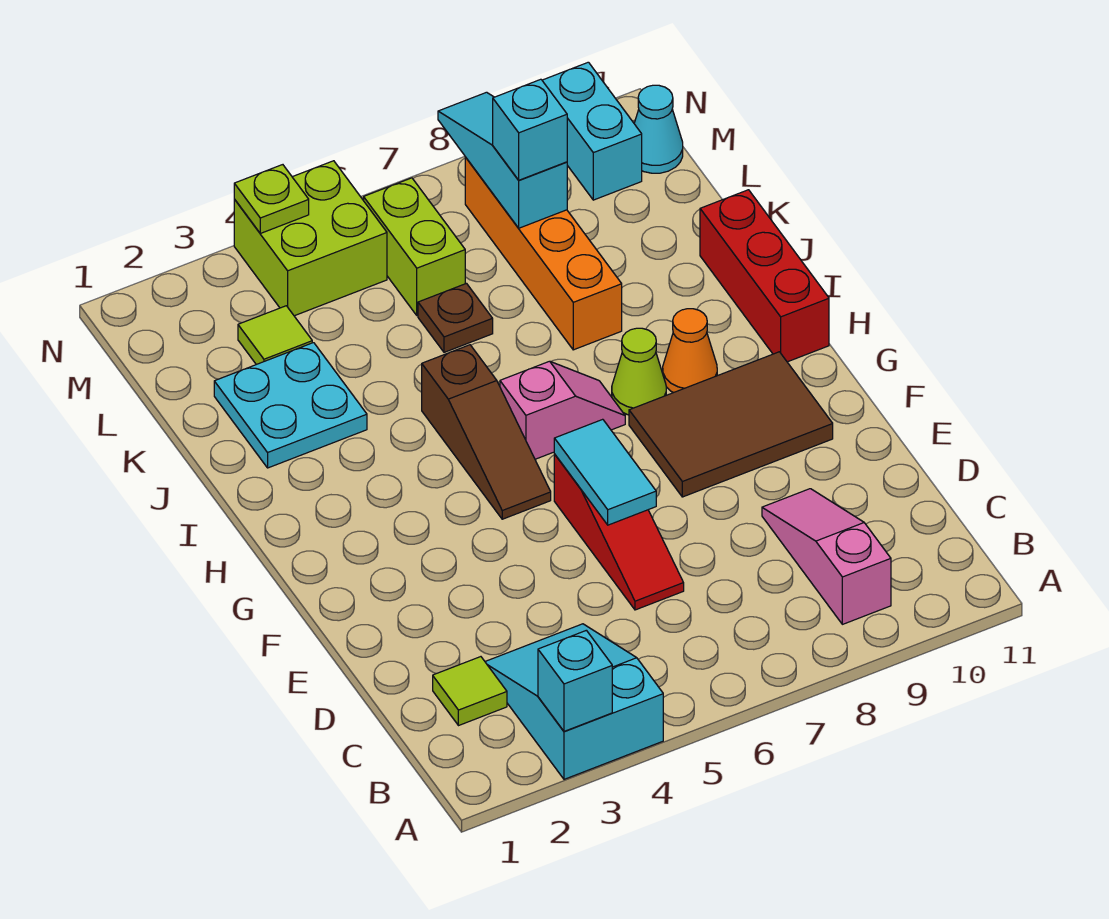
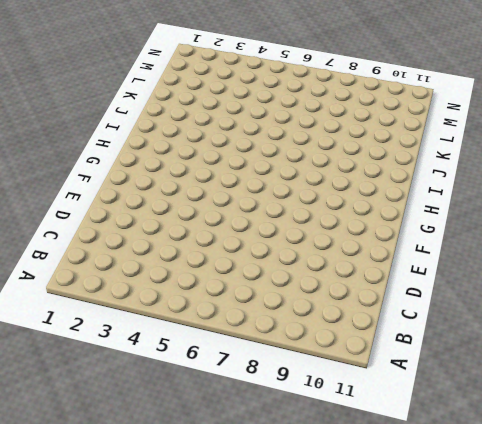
none -> cyan slope A3:C4 level 1 top A
none -> pink slope B9:D9 level 1 top B
none -> lime tile C2 level 1

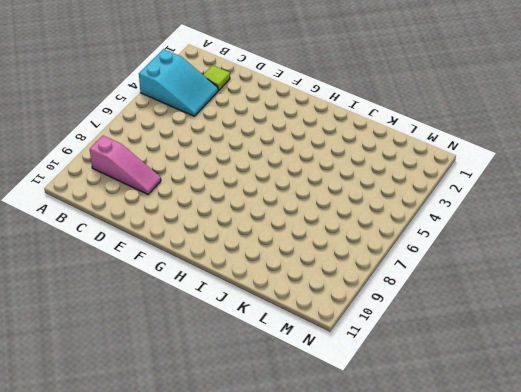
none -> red slope D6:F6 level 1 top F
none -> brown tile F8:G10 level 1
none -> brown slope G5:I5 level 1 top I

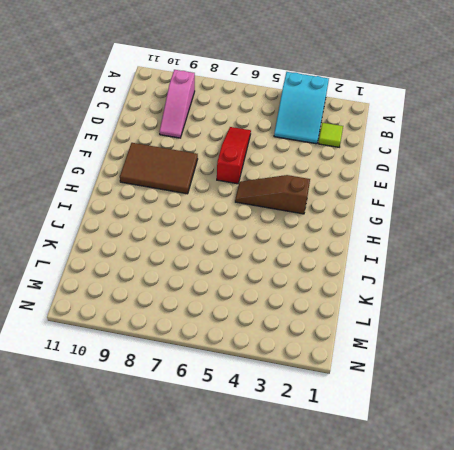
brown slope G3:G5 level 1 top 3 -> brown slope G5:I5 level 1 top I
none -> pink slope H6:H7 level 1 top 6
none -> lime cone H8 level 1
none -> orange cone H9 level 1

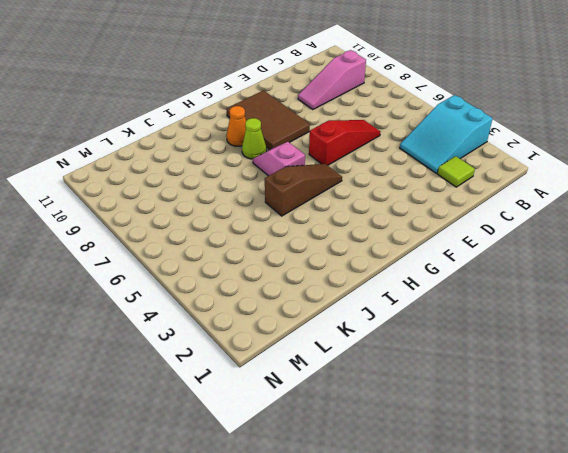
none -> red brick H11:J11 level 1
none -> cyan plate J2:K3 level 1
none -> orange brick J8:M8 level 1

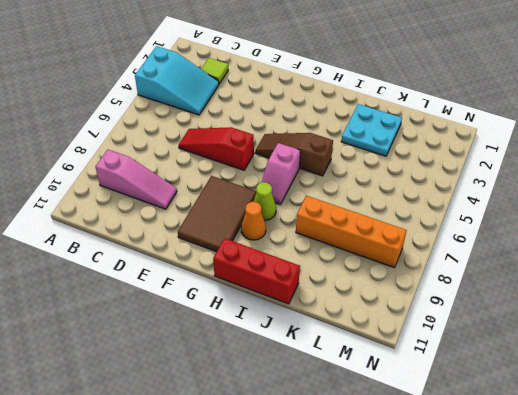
none -> brown plate K6 level 1
none -> lime tile L3 level 1
none -> lime brick L6:M6 level 1

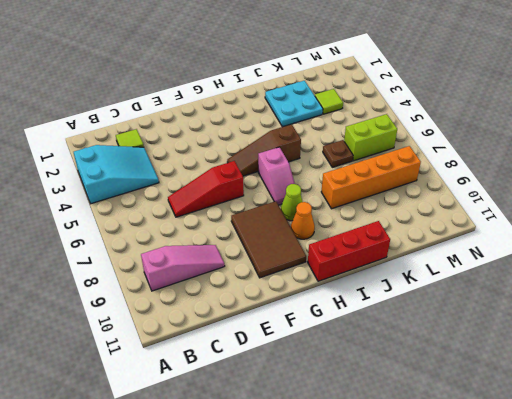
none -> lime brick M4:N5 level 1
none -> cyan brick M10:N10 level 1
none -> cyan cone M11 level 1

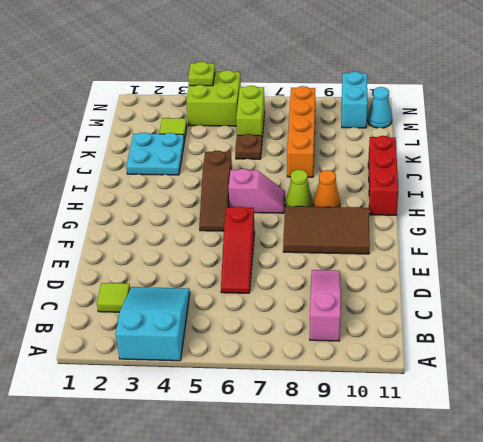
none -> cyan brick A3 level 2
none -> cyan tile E6:F6 level 2
none -> cyan slope L8:N8 level 2 top L

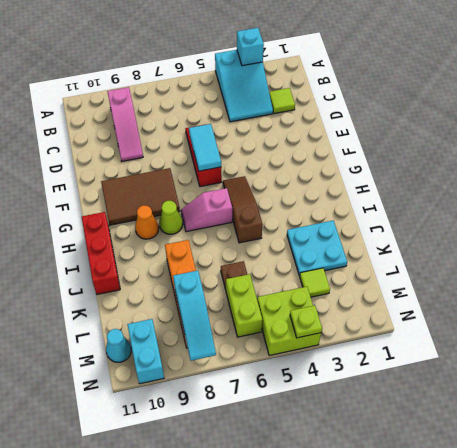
none -> cyan brick L8 level 3

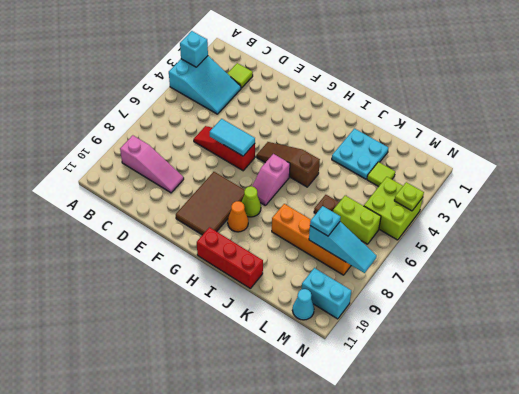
cyan plate L8 level 3 -> cyan brick L8 level 3

